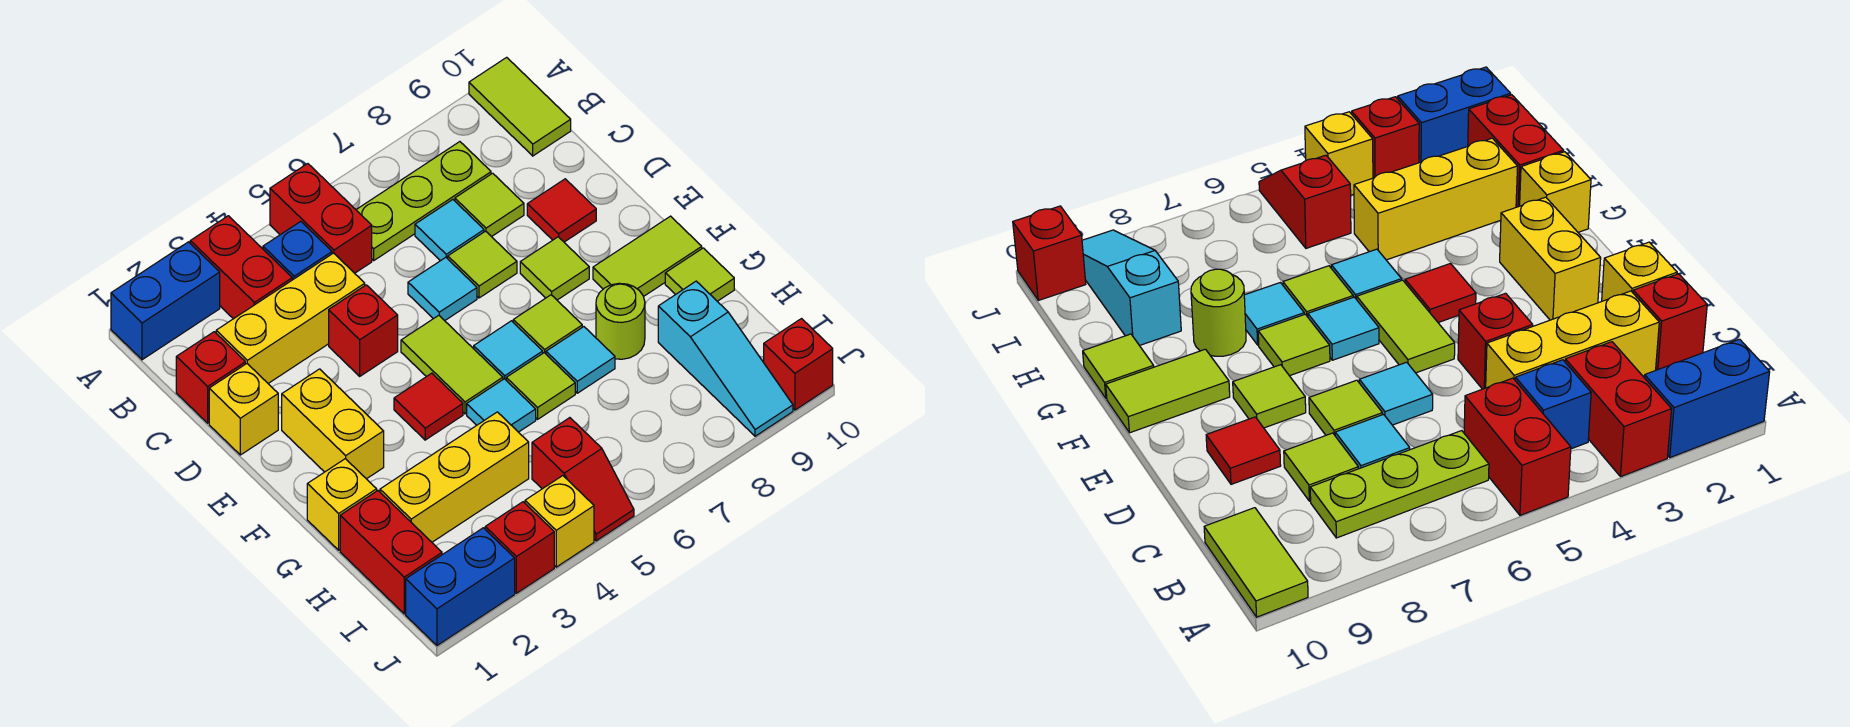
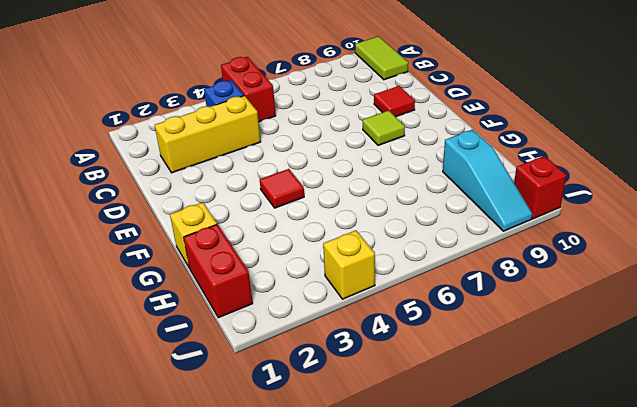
none -> blue brick A1:A2 level 1
none -> red brick A3:B3 level 1
none -> lime plate B6:B8 level 1
none -> red brick C1 level 1

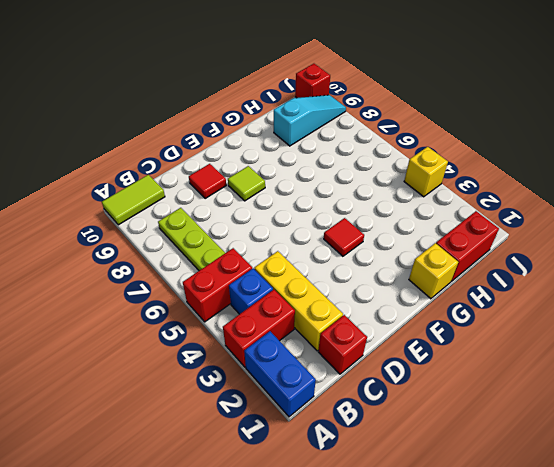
none -> cyan tile C7 level 1
none -> lime tile C8 level 1
none -> yellow brick D1 level 1
none -> red brick D4 level 1

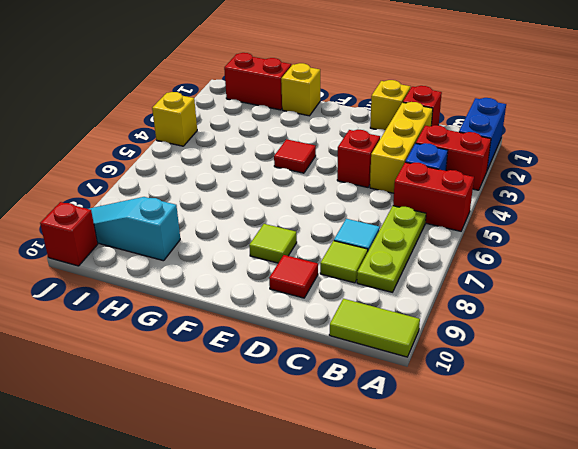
none -> cyan tile D6 level 1
none -> lime tile D7 level 1
none -> yellow brick E2:F2 level 1
none -> lime tile E5:F5 level 1

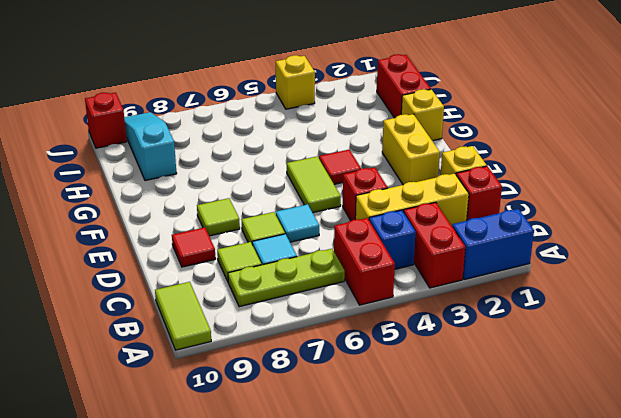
none -> cyan tile F6 level 1
none -> lime tile F7 level 1
none -> lime tile F9:F10 level 1
none -> cyan tile G5 level 1

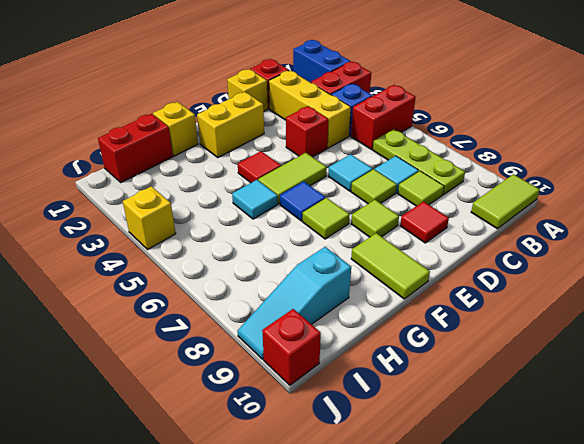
blue tile F6 level 1 -> cyan tile F6 level 1
none -> lime tile G6 level 1
none -> cyan tile G7 level 1
none -> lime round brick G8 level 1
none -> lime tile G10 level 1

